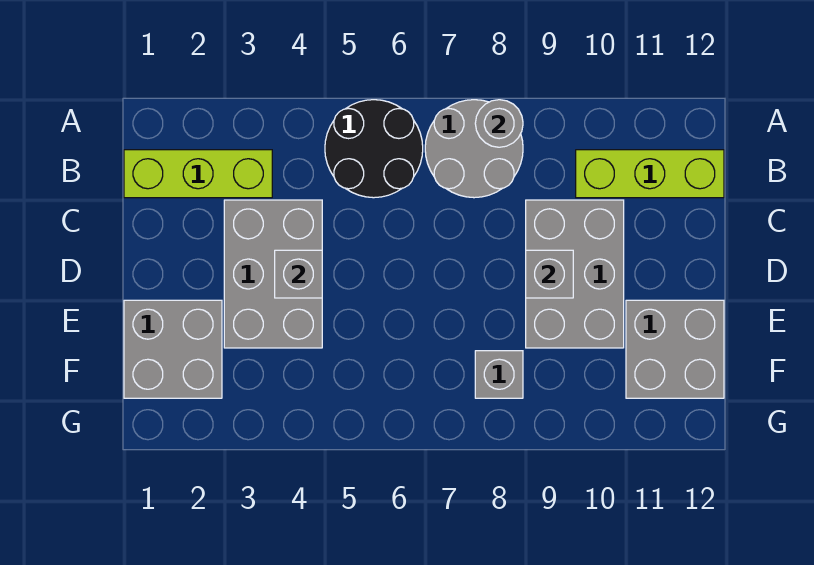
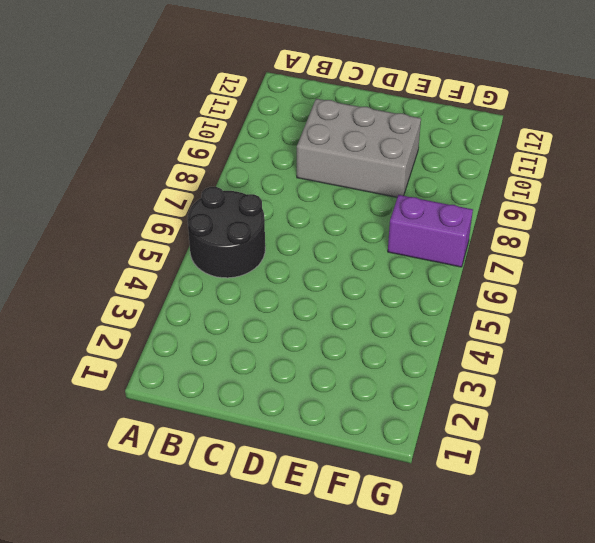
purple brick F7:G7 level 1 -> none
none -> grey round brick A7:B8 level 1
none -> lime brick B1:B3 level 1
none -> lime brick B10:B12 level 1

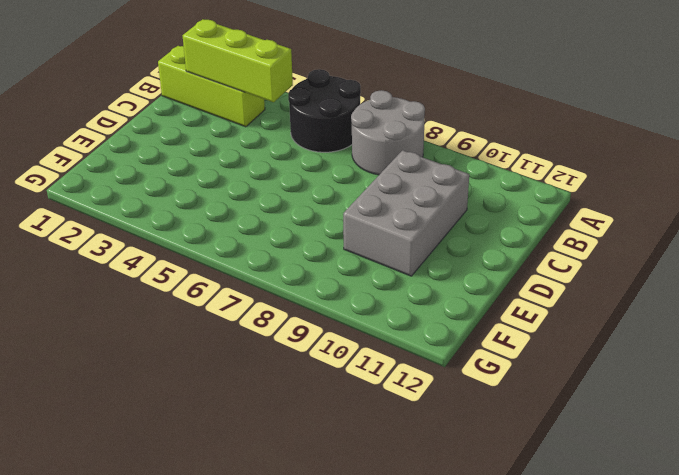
lime brick B2:B4 level 2 -> lime brick B10:B12 level 1
none -> grey brick C3:E4 level 1
none -> grey brick E1:F2 level 1
none -> grey brick E11:F12 level 1

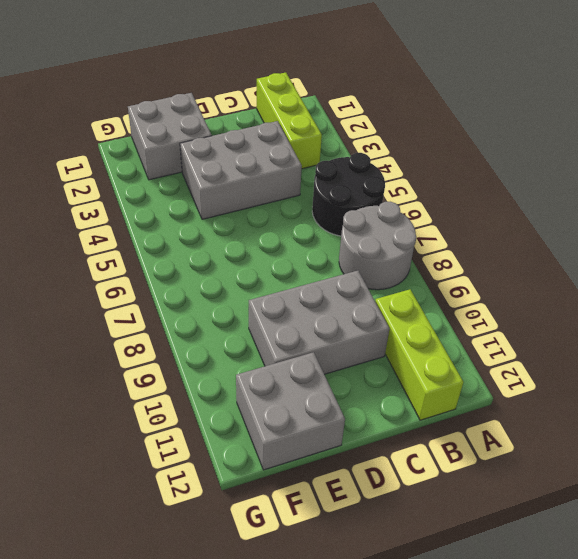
none -> grey brick F8 level 1
none -> grey round brick A8 level 2
none -> grey brick D4 level 2

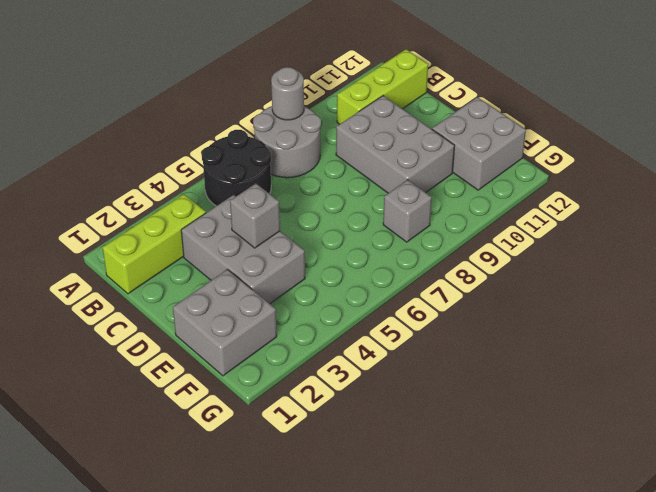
none -> grey brick D9 level 2

